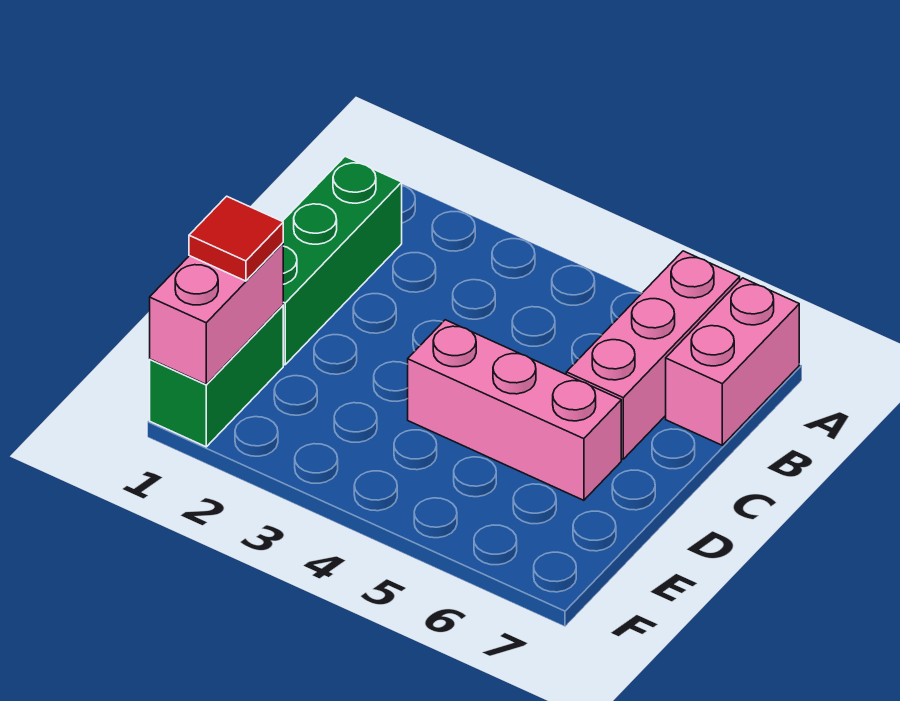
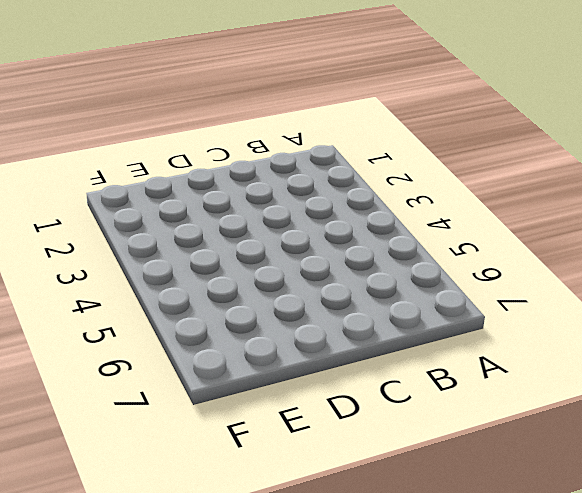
none -> pink brick A6:C6 level 1
none -> pink brick A7:B7 level 1

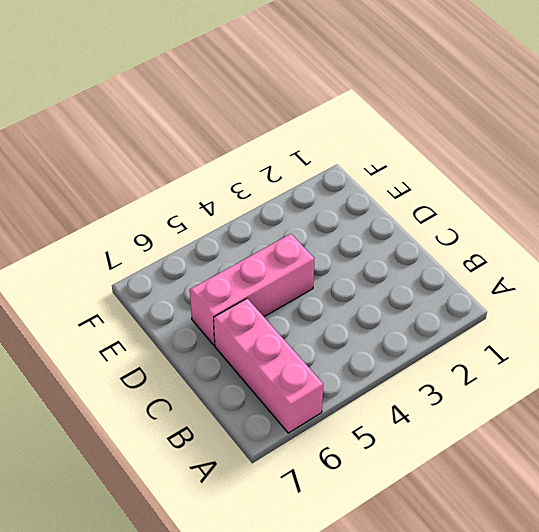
none -> pink brick A7:B7 level 1
none -> green brick B1:D1 level 1

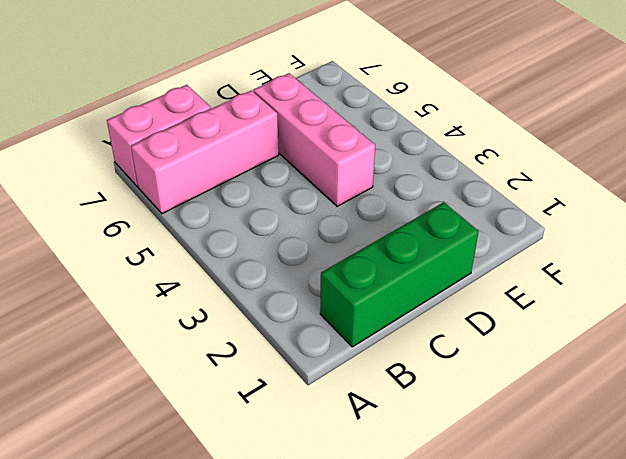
none -> green brick E1:F1 level 1
none -> pink brick E1:F1 level 2

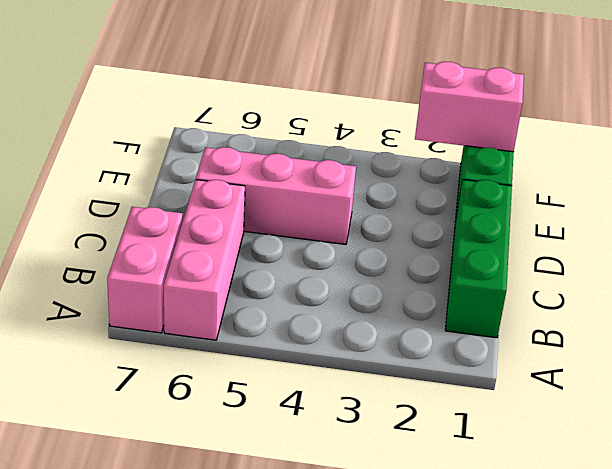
pink brick F1:F2 level 2 -> pink brick E1:F1 level 2
none -> red tile E1 level 3

